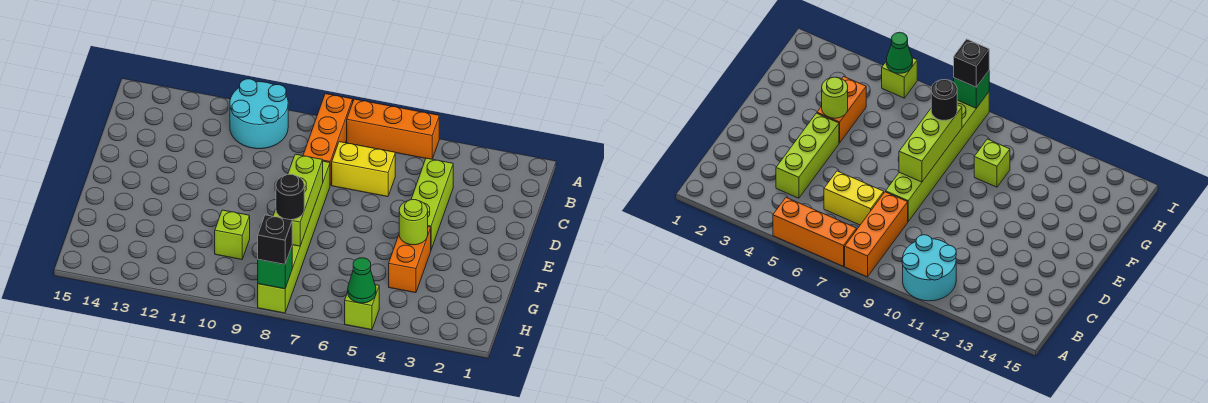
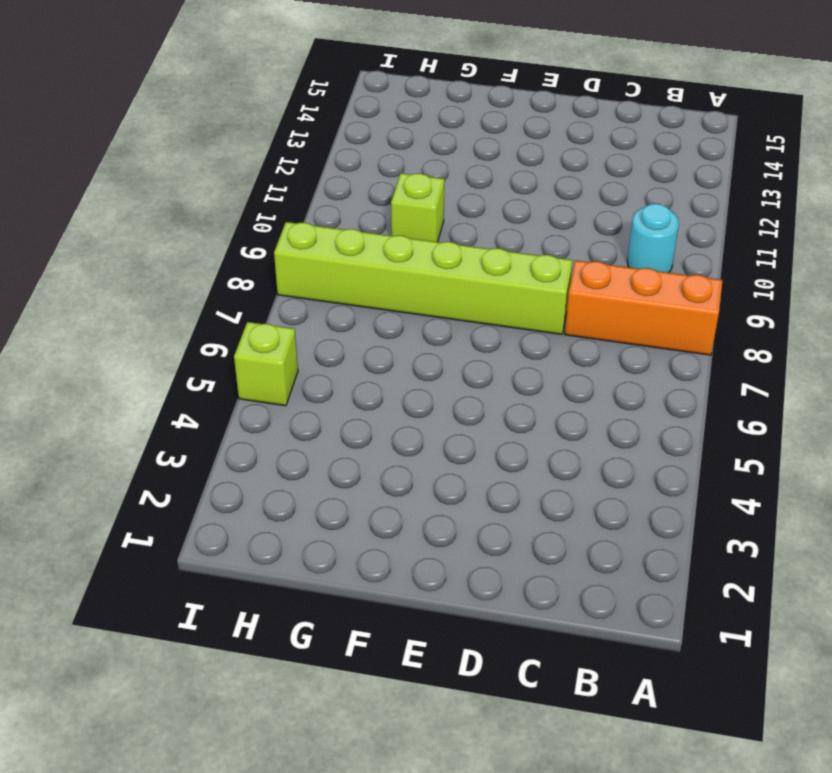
cyan round brick B10 level 1 -> cyan round brick A10:B11 level 1
none -> orange brick A5:A7 level 1
none -> lime brick C4:E4 level 1
none -> yellow brick C6:C7 level 1

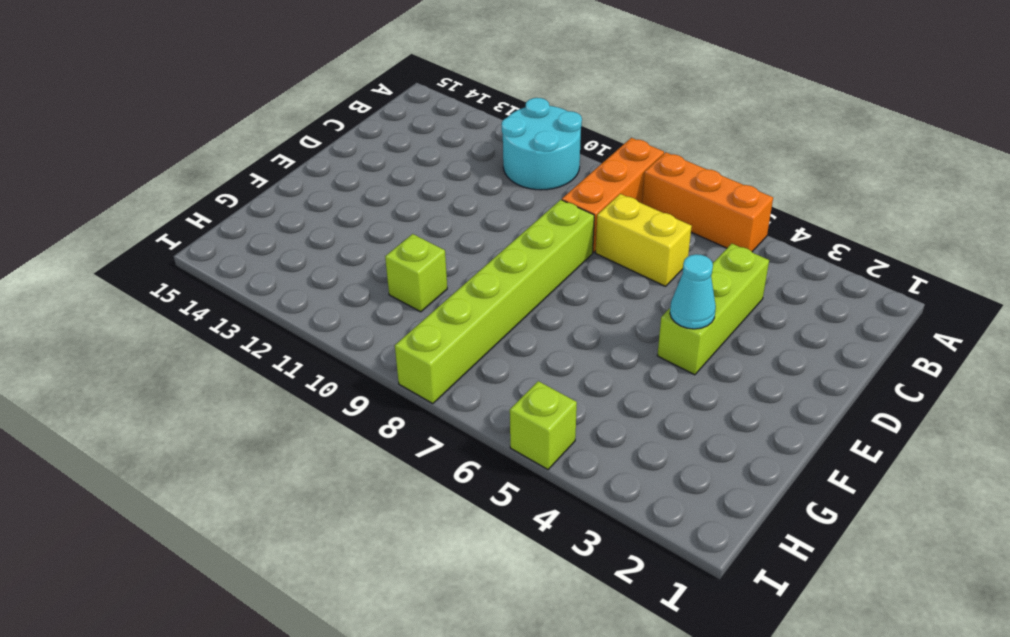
cyan cone E4 level 2 -> none
none -> orange brick F4:G4 level 1
none -> lime brick E8:G8 level 2
none -> lime round brick F4 level 2

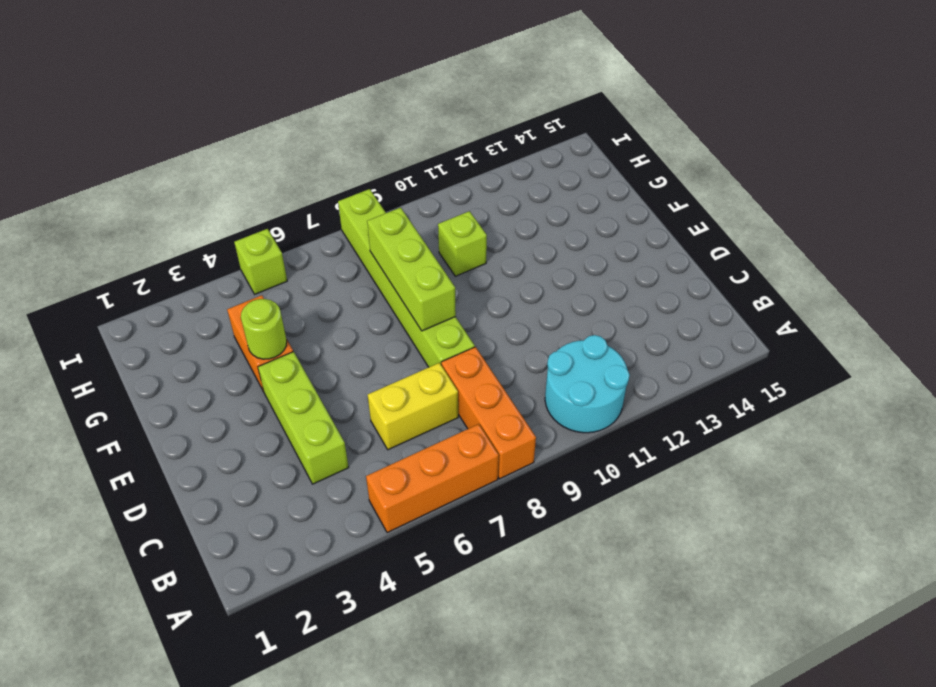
none -> green cone I5 level 2
none -> green brick I8 level 2
none -> black round brick G8 level 3

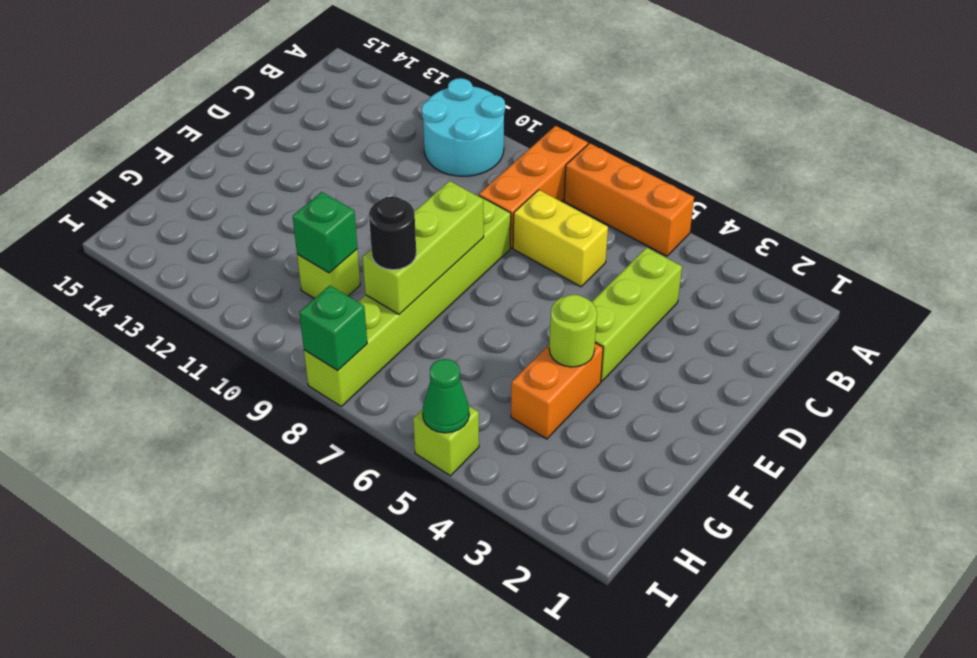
green brick G10 level 2 -> none
none -> black brick I8 level 3

